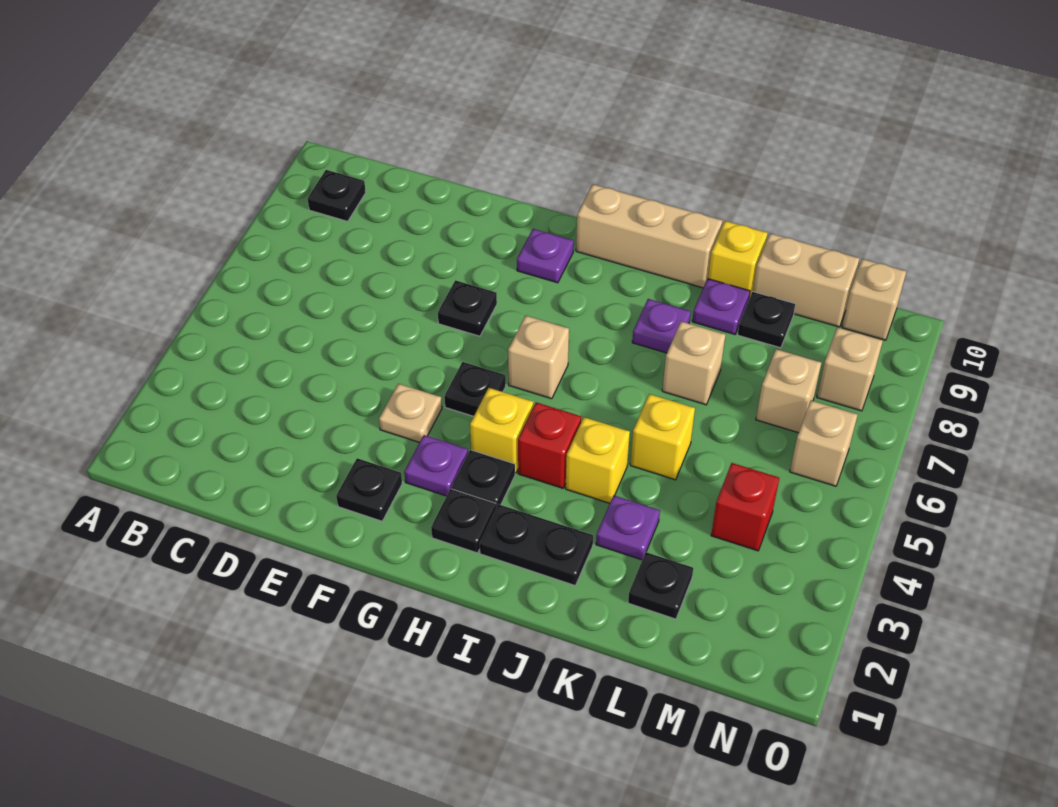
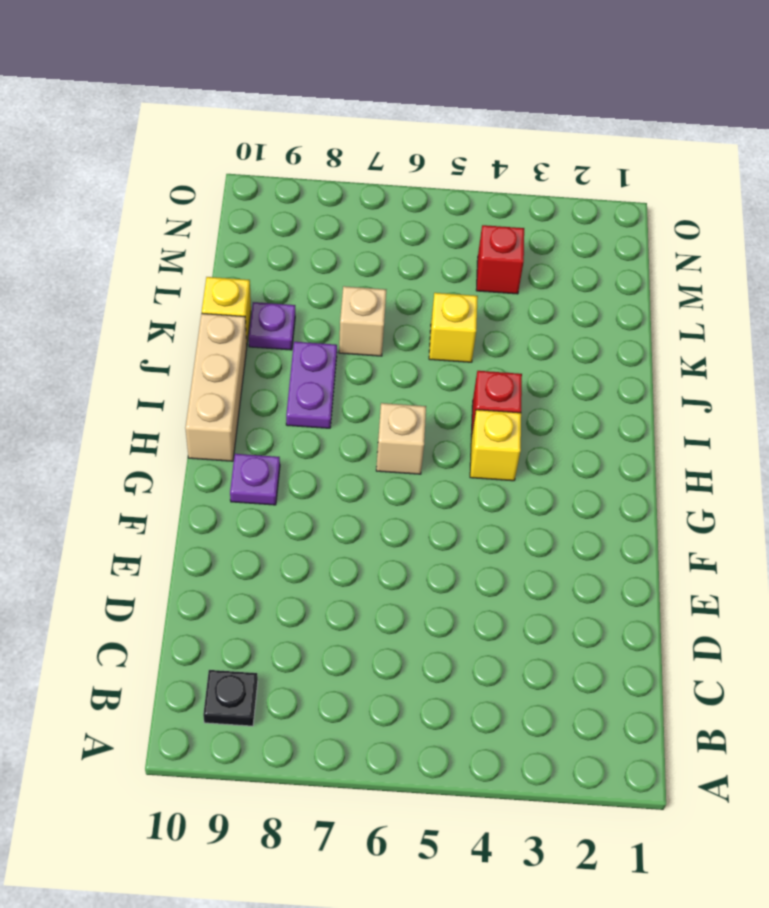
purple plate I8:J8 level 1 -> purple plate J8 level 1
none -> black plate F2 level 1
none -> tan plate F4 level 1
none -> black plate F7 level 1

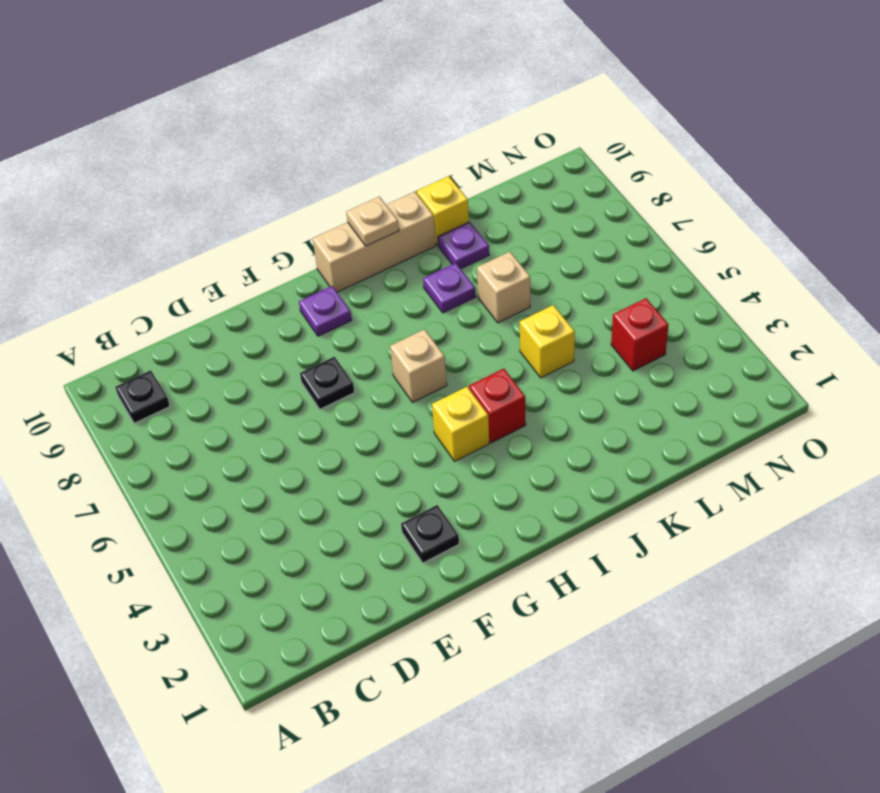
tan plate I10 level 2 -> tan plate F4 level 1
none -> purple plate G3 level 1
none -> black plate G5 level 1
none -> black plate H2 level 1

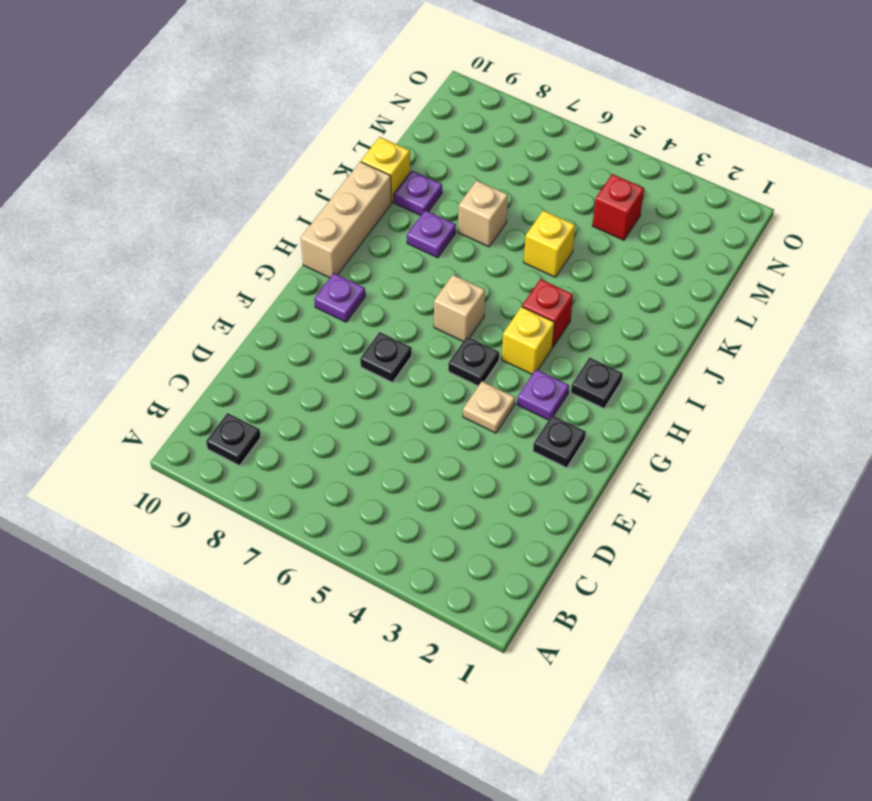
none -> black plate H3 level 1
none -> black plate I2:J2 level 1
none -> yellow brick J4 level 1

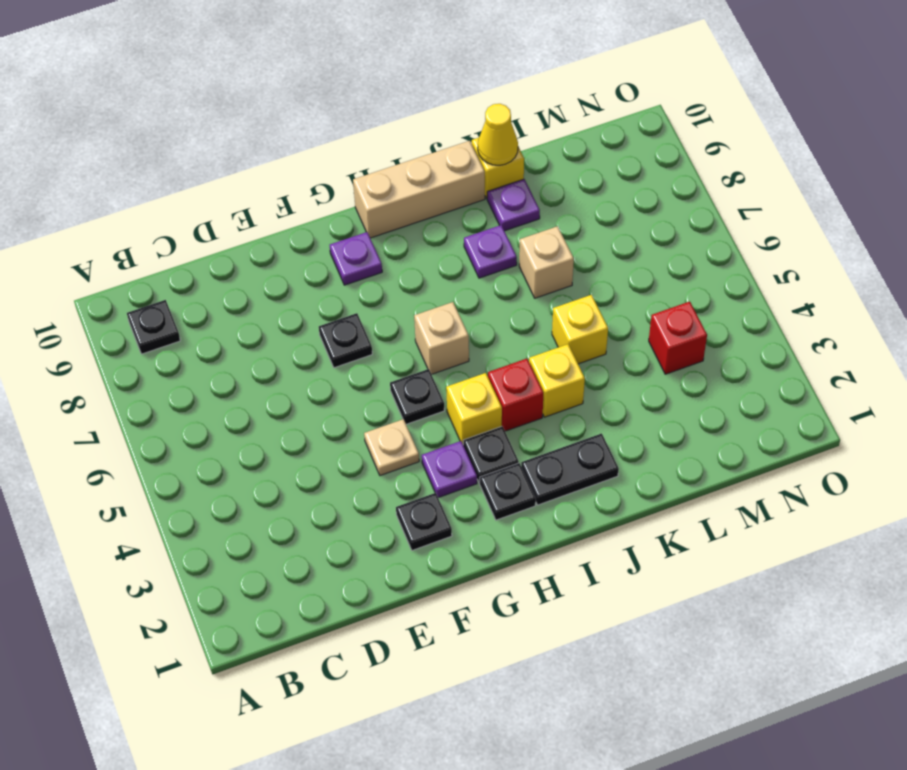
yellow cone K10 level 2 -> none
none -> purple plate K3 level 1
none -> black plate L2 level 1
none -> black plate L9 level 1

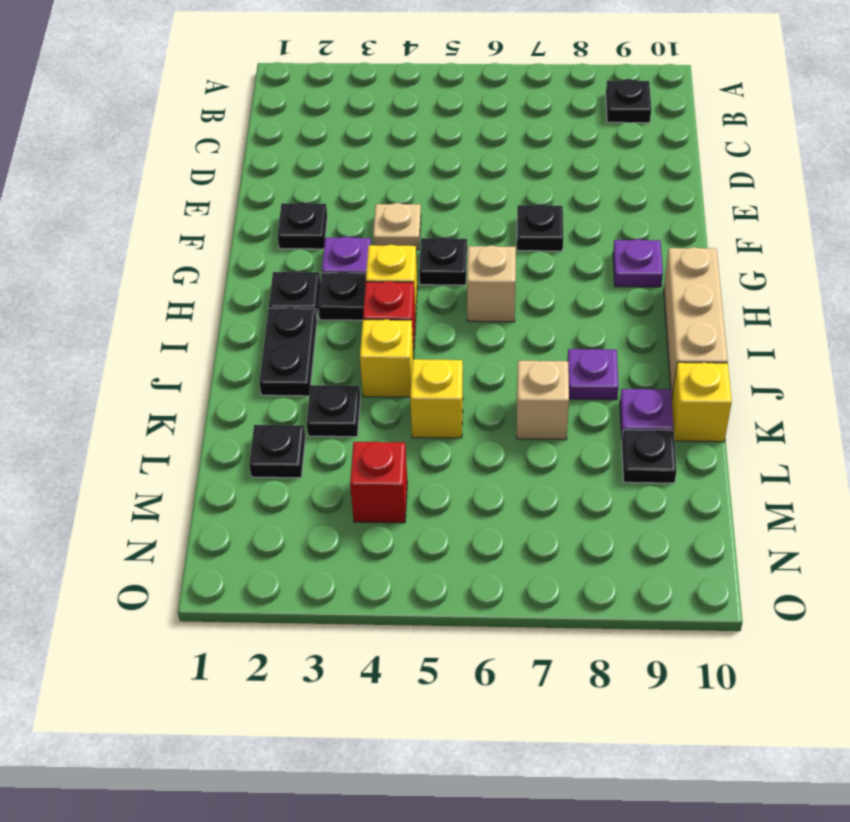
black plate K3 level 1 -> purple plate K3 level 1
none -> tan brick L10:M10 level 1
none -> tan brick M7 level 1
none -> tan brick N6 level 1

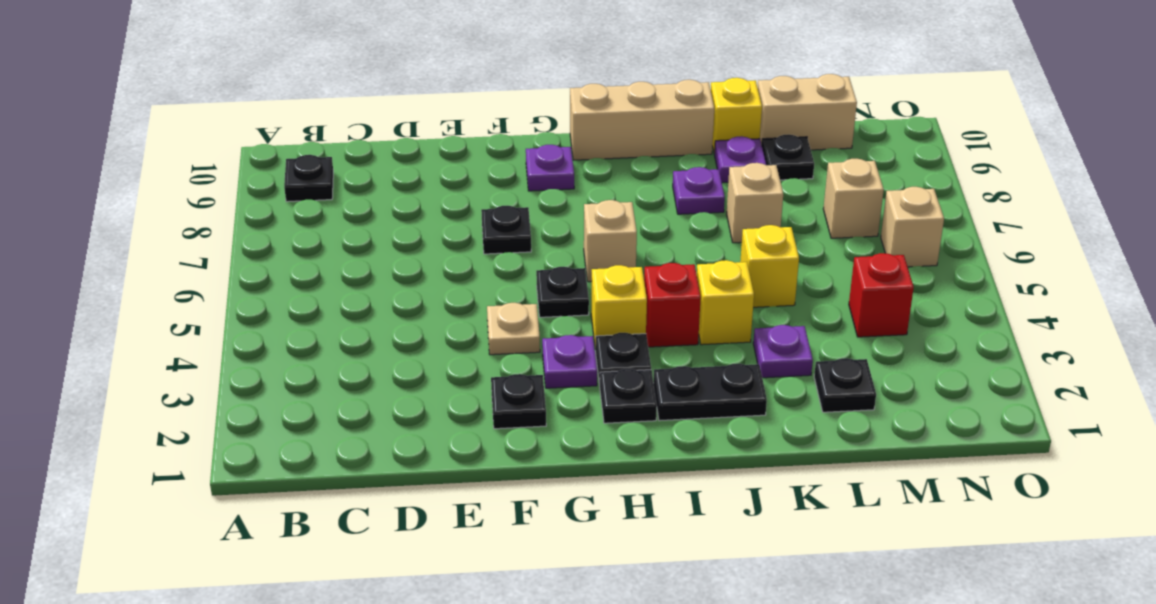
none -> tan brick N8 level 1
none -> tan brick N10 level 1

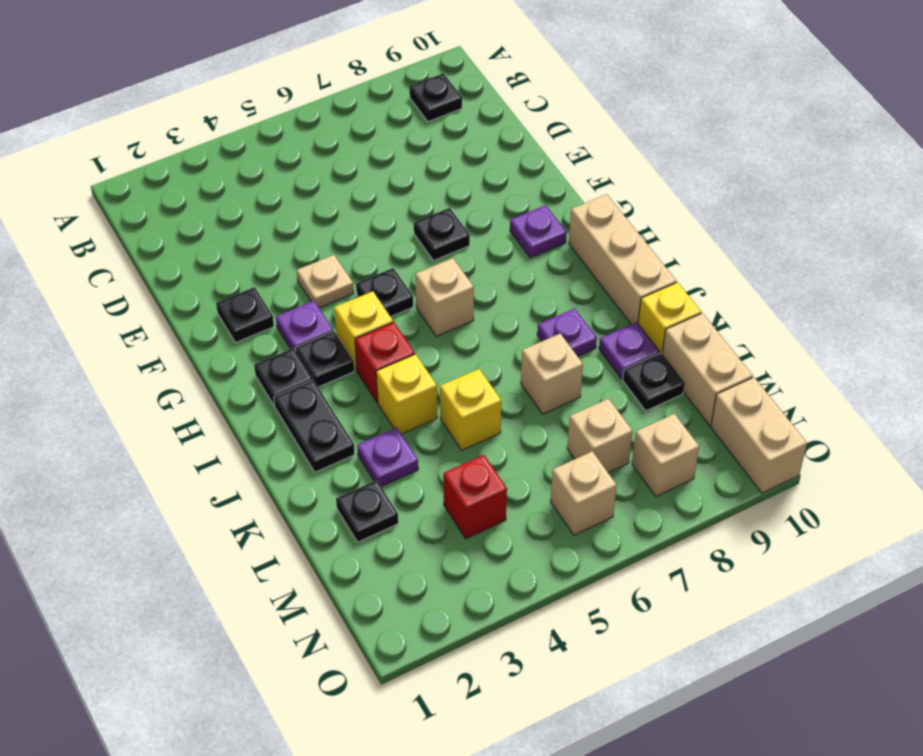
tan brick N10:O10 level 1 -> tan brick N10 level 1

